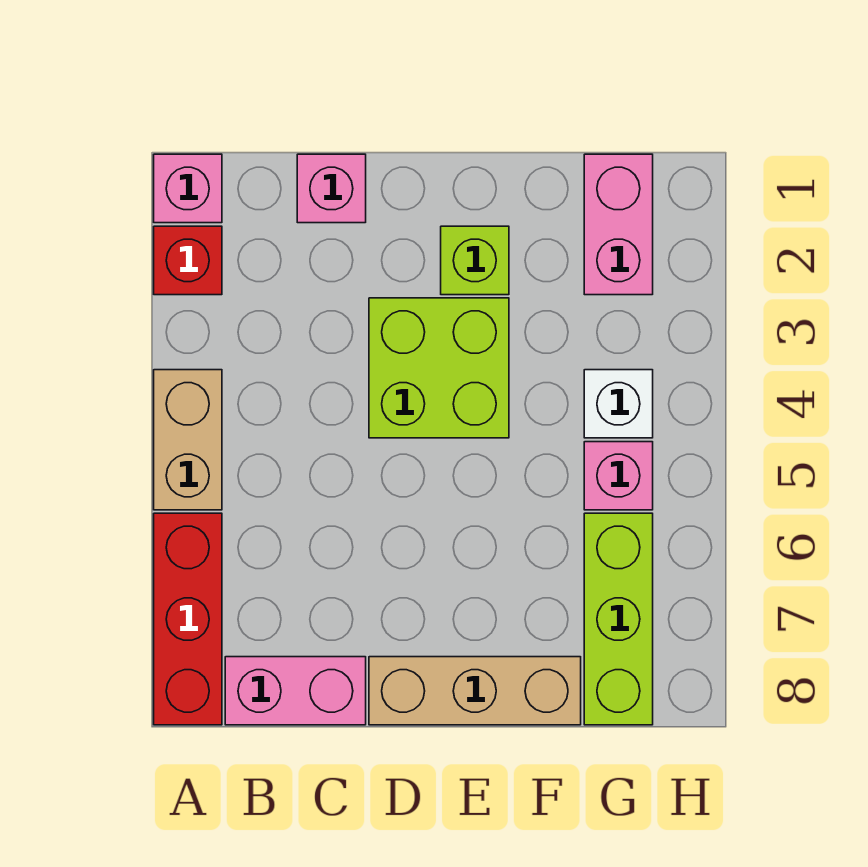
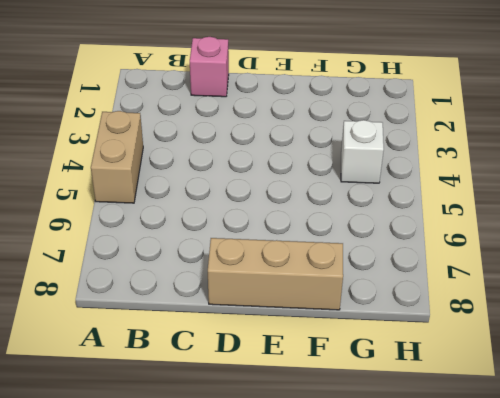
none -> pink brick A1 level 1
none -> red brick A2 level 1
none -> red brick A6:A8 level 1

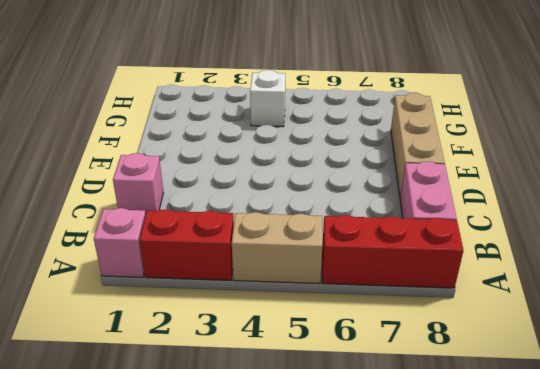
red brick A2:A3 level 1 -> red brick A2 level 1
none -> lime brick D3:E4 level 1
none -> lime brick E2 level 1
none -> pink brick G1:G2 level 1

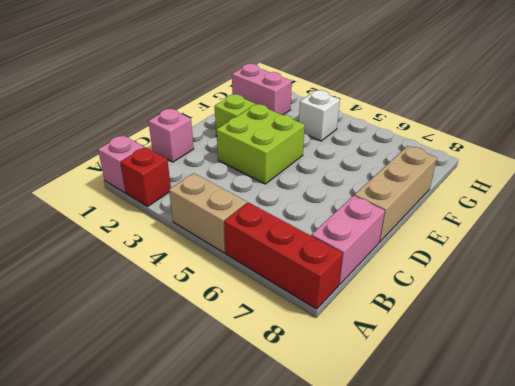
none -> pink brick G5 level 1
none -> lime brick G6:G8 level 1

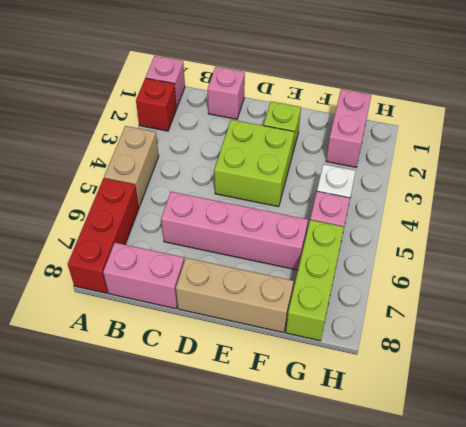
pink brick C6:F6 level 1 -> none

